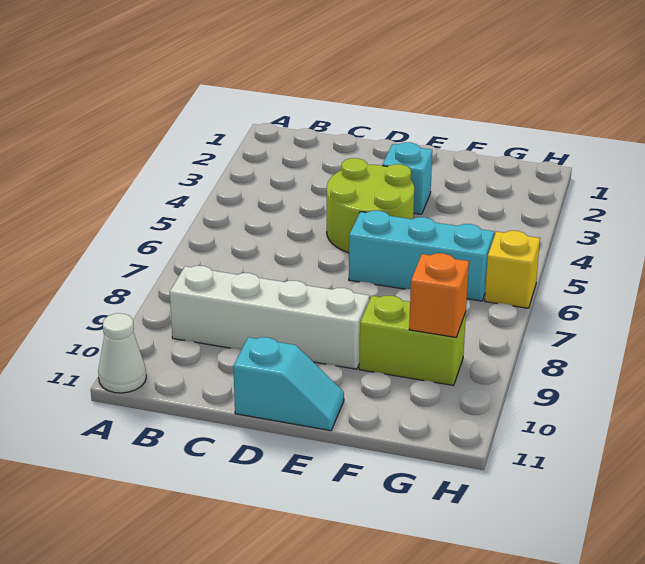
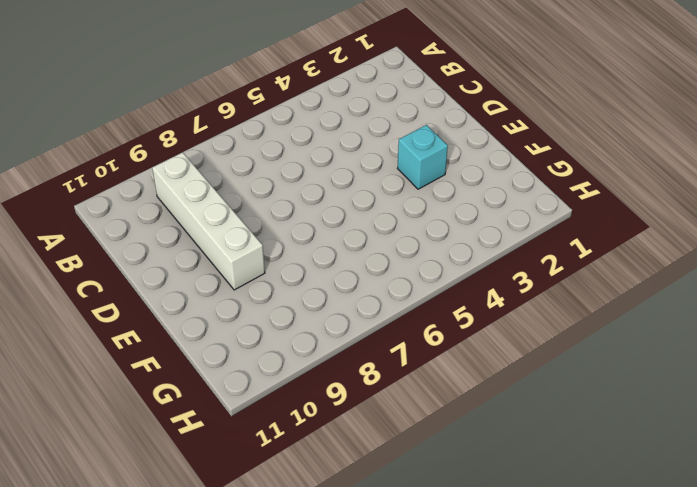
none -> white cone A11 level 1
none -> lime round brick D4:E5 level 1

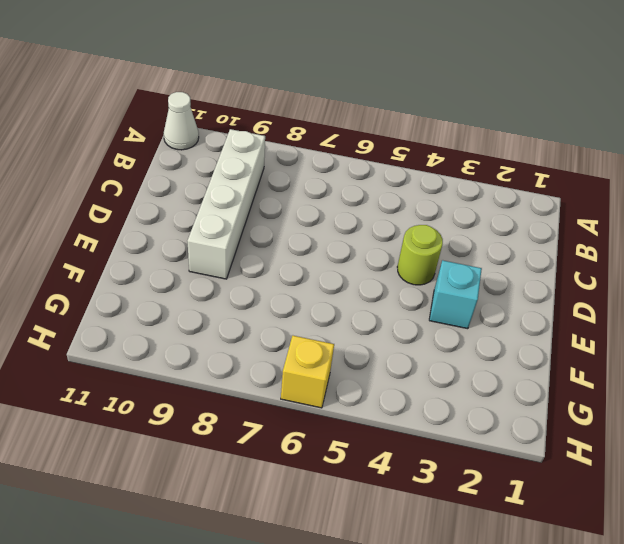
lime round brick D4 level 1 -> lime round brick D4:E5 level 1
none -> cyan slope D11:E11 level 1 top D
none -> cyan brick E6:G6 level 1

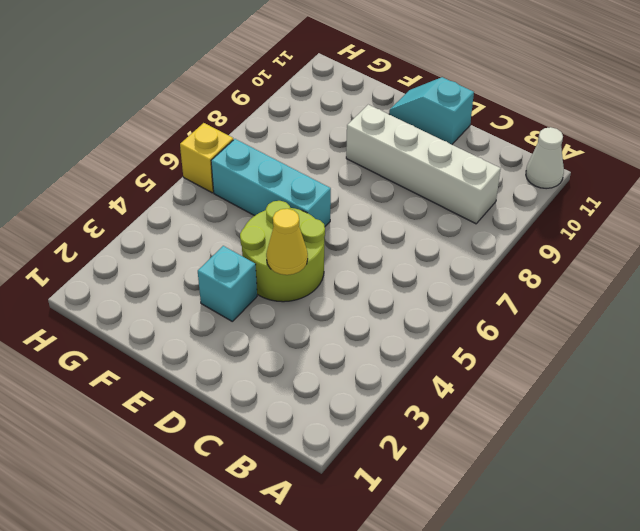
yellow cone D4 level 2 -> none
none -> lime brick F9:G9 level 1
none -> orange brick G9 level 2

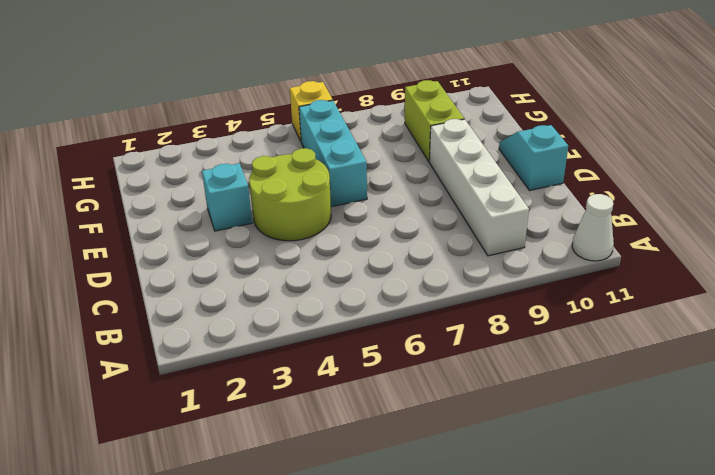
none -> orange brick G9 level 2

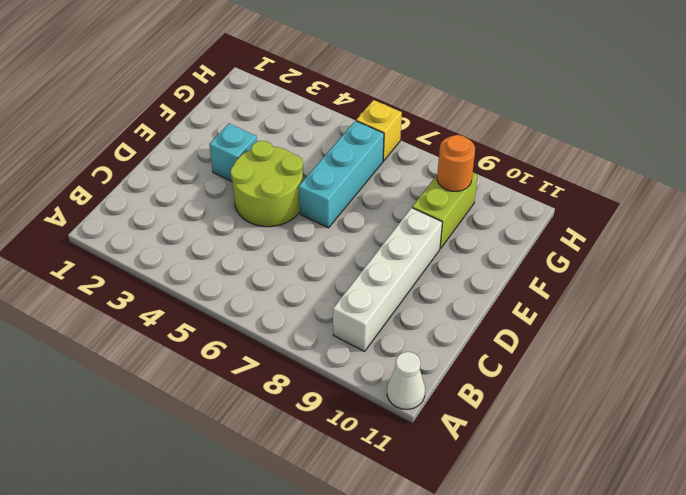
orange round brick G9 level 2 -> orange brick G9 level 2
none -> cyan slope D11:E11 level 1 top D

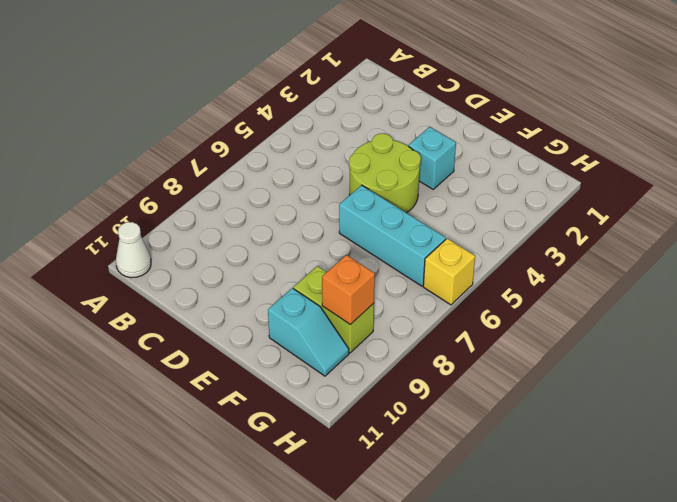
cyan slope F10:G10 level 1 top F -> cyan slope D11:E11 level 1 top D
none -> white brick B9:E9 level 1

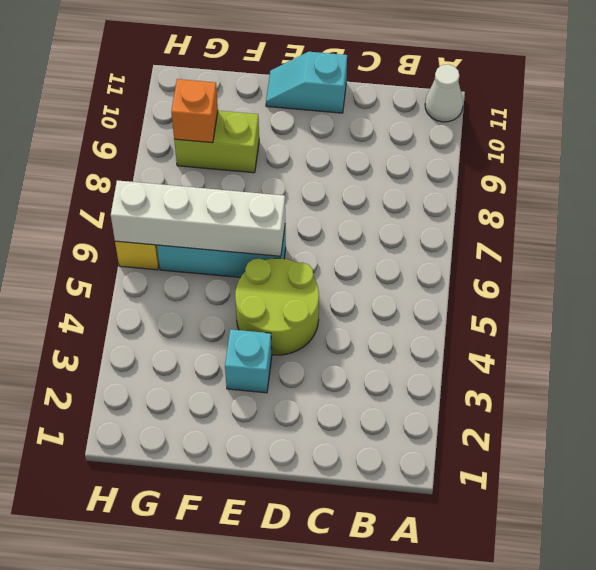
white brick E6:H6 level 2 -> white brick B9:E9 level 1

